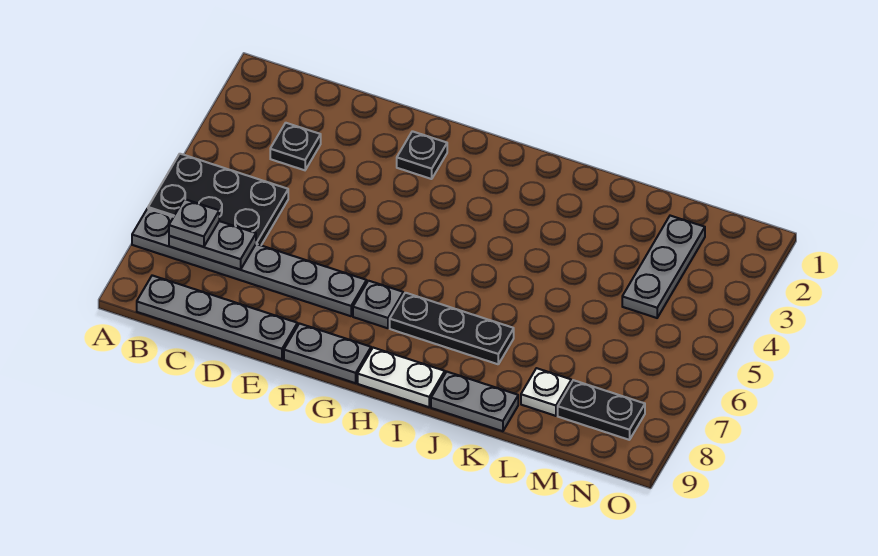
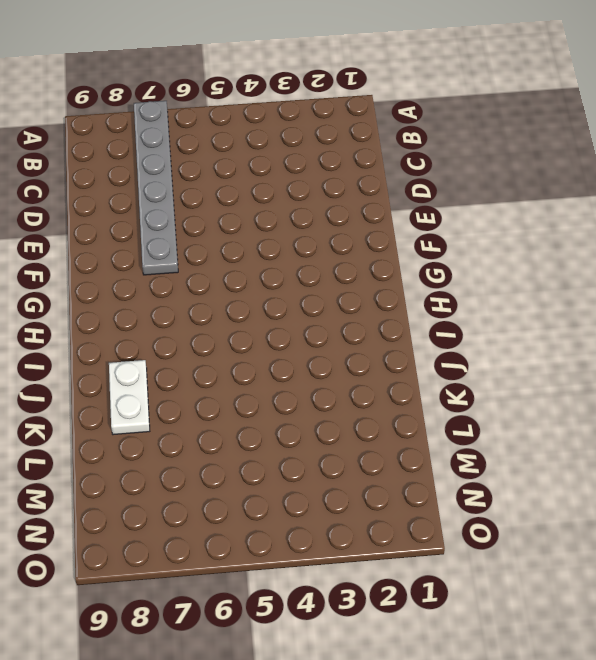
white plate J8:K8 level 1 -> white plate H9:I9 level 1
none -> black plate A5:C6 level 1
none -> grey plate B9:E9 level 1
none -> black plate C3 level 1

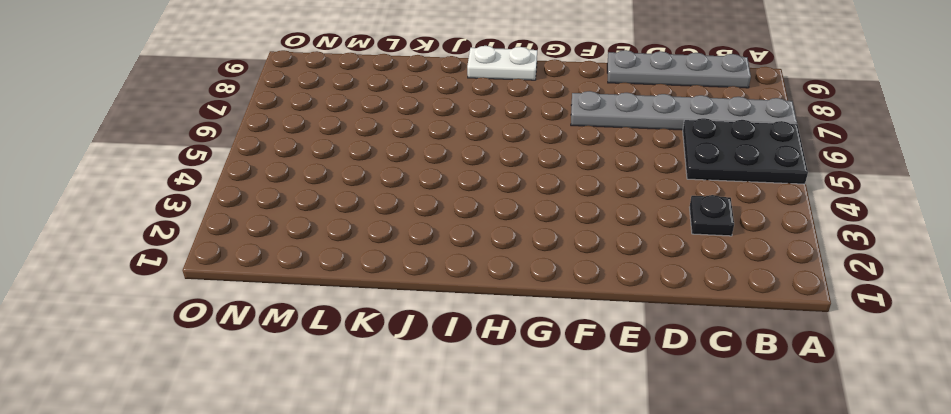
none -> black plate F2 level 1
none -> grey plate F9:G9 level 1
none -> grey plate G7 level 1

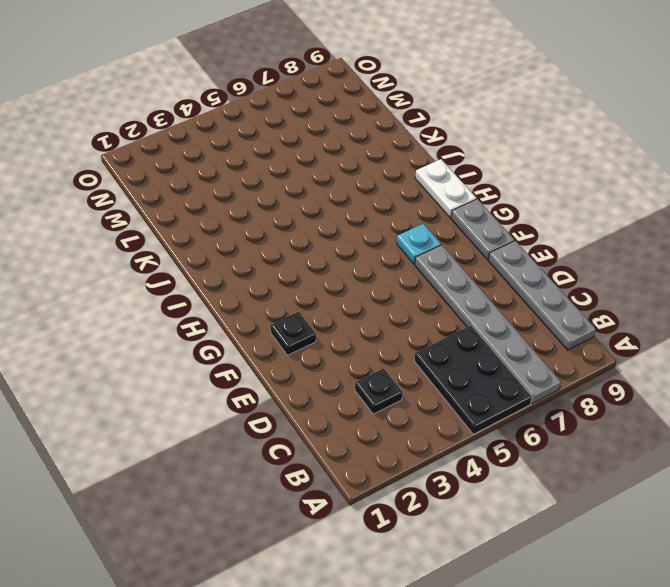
cyan plate G7 level 1 -> grey plate G7 level 1
none -> black plate H7:J7 level 1
none -> grey plate J9:K9 level 1
none -> white plate L8 level 1

